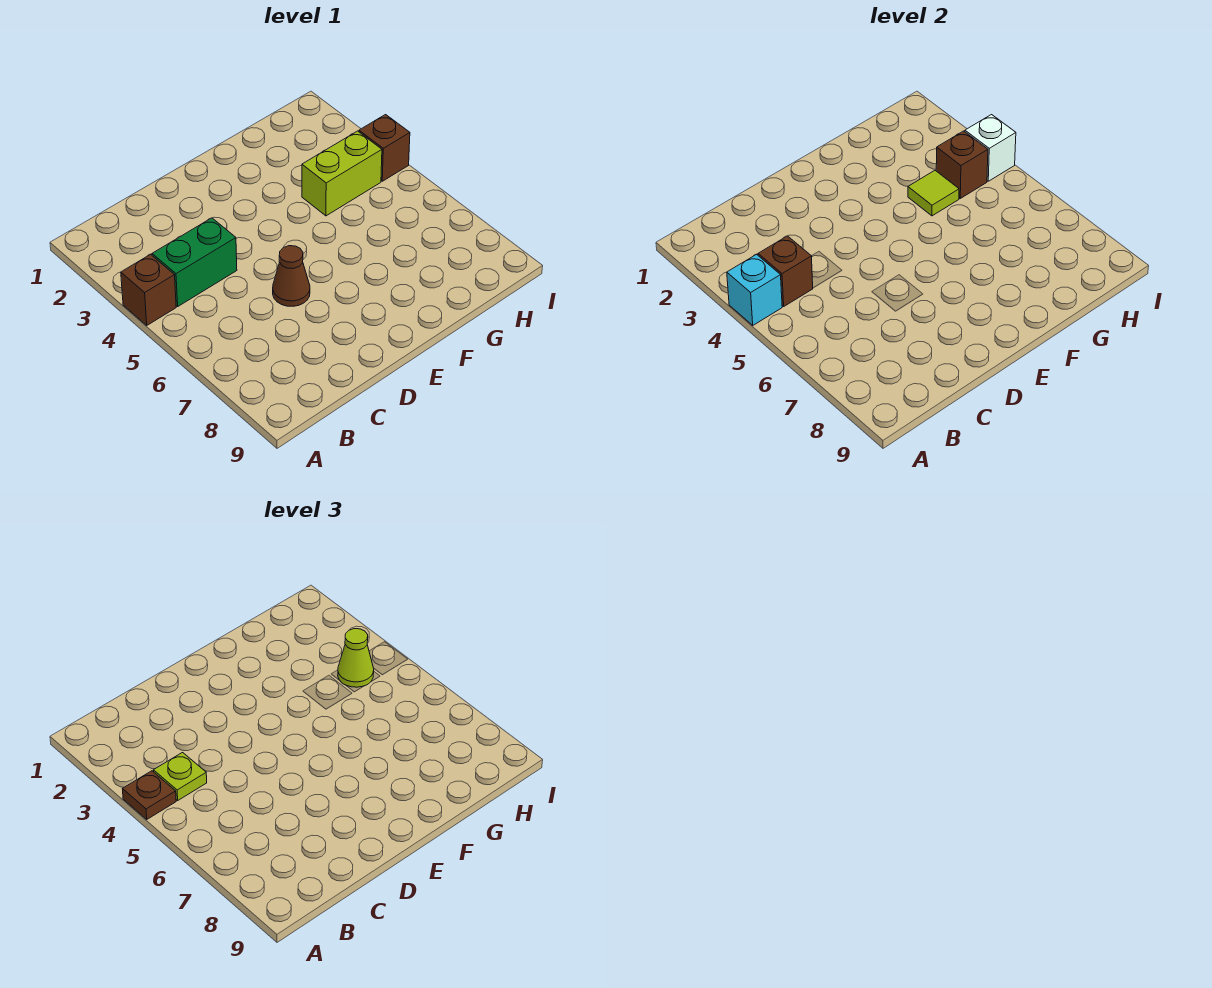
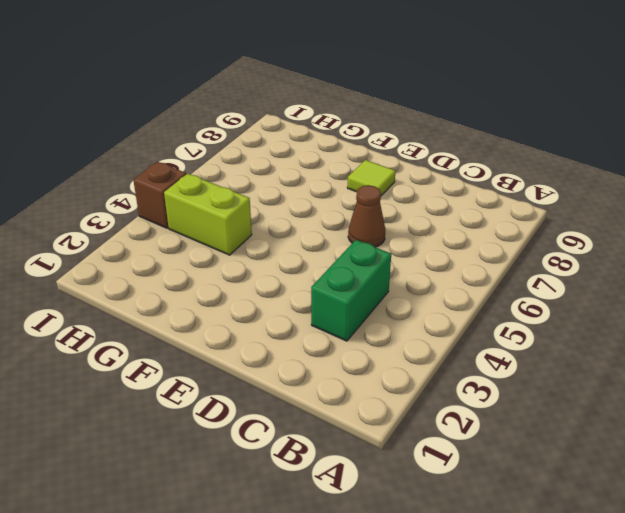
green brick C3:C4 level 1 -> green brick B4:C4 level 1
lime tile E8 level 1 -> lime tile G4 level 2
none -> brown brick A4 level 1
none -> cyan brick A4 level 2
none -> brown brick B4 level 2

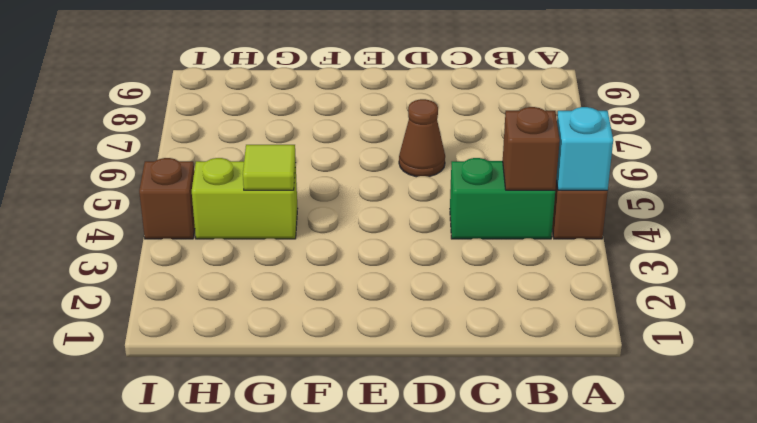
none -> brown brick H4 level 2
none -> white brick I4 level 2
none -> brown plate A4 level 3

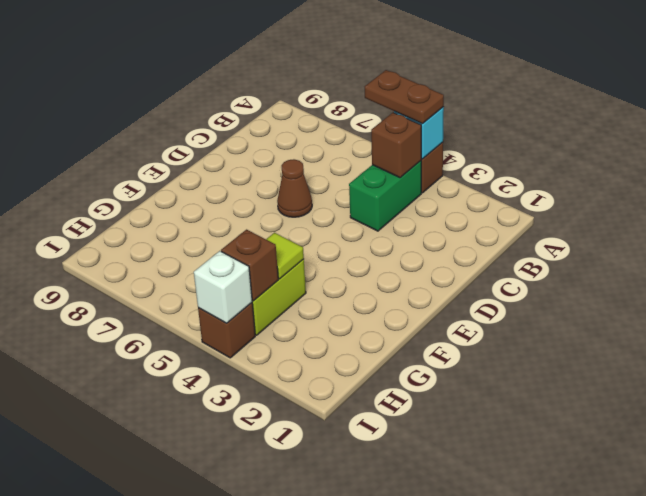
brown plate A4:A5 level 3 -> brown plate A4 level 3
none -> lime plate B4 level 3
none -> lime cone H4 level 3

